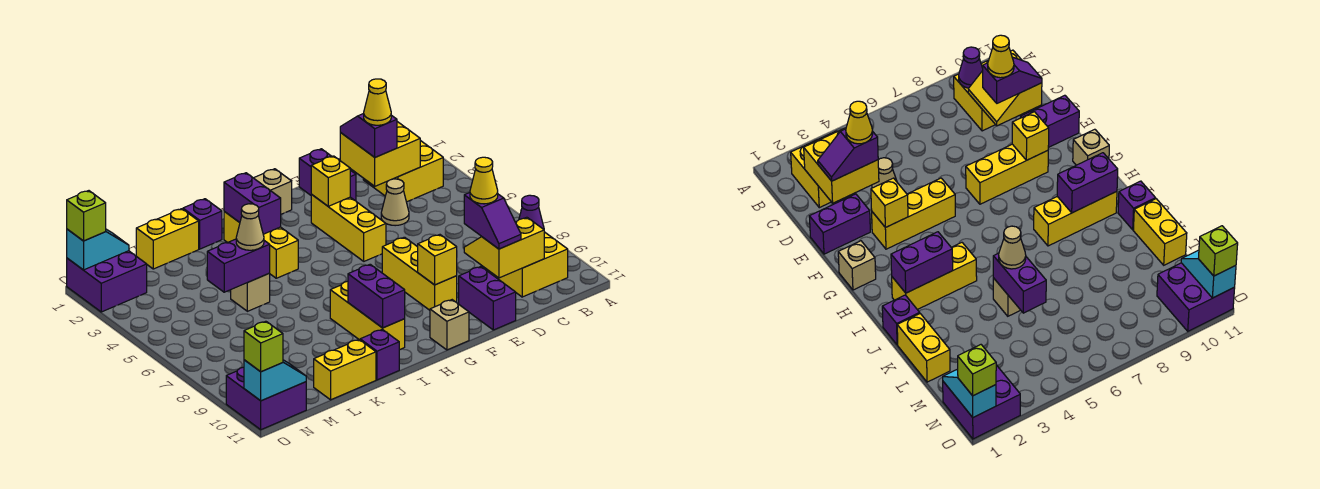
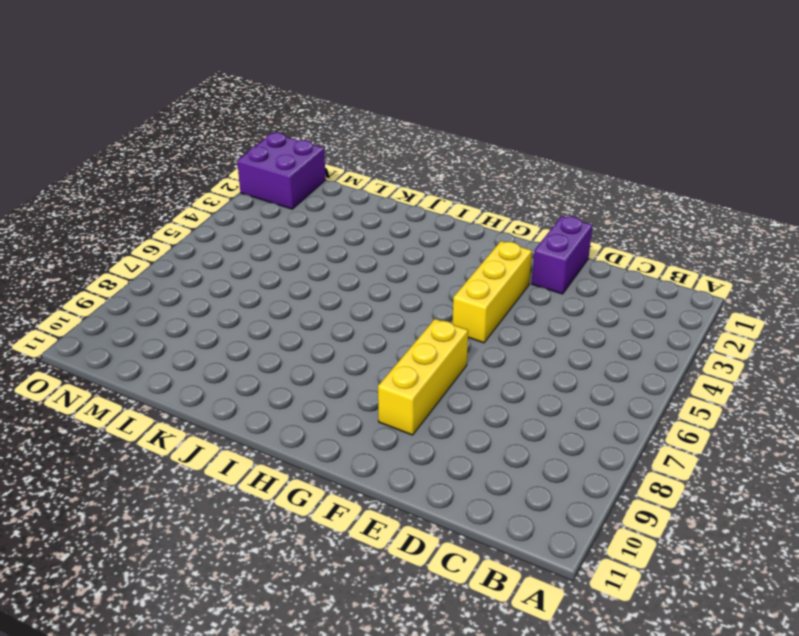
none -> yellow brick B2:C3 level 1
none -> yellow brick B9:C10 level 1
none -> tan cone D4 level 1
none -> purple brick E10:E11 level 1

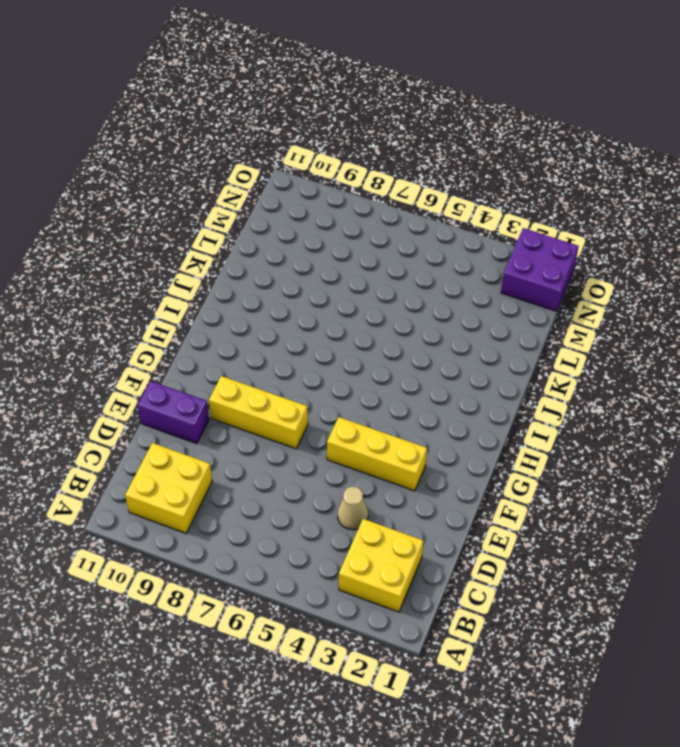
none -> purple brick E1:E2 level 1
none -> tan brick G1 level 1
none -> tan brick G11 level 1
none -> yellow brick I2:I4 level 1

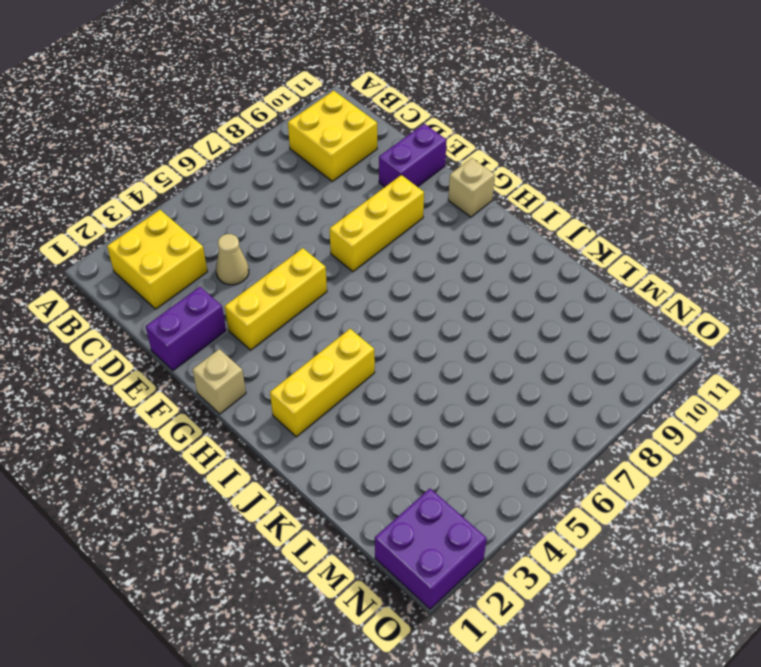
none -> yellow brick I8:I10 level 1
none -> purple brick J1 level 1
none -> purple brick J11 level 1
none -> yellow brick K1:L1 level 1

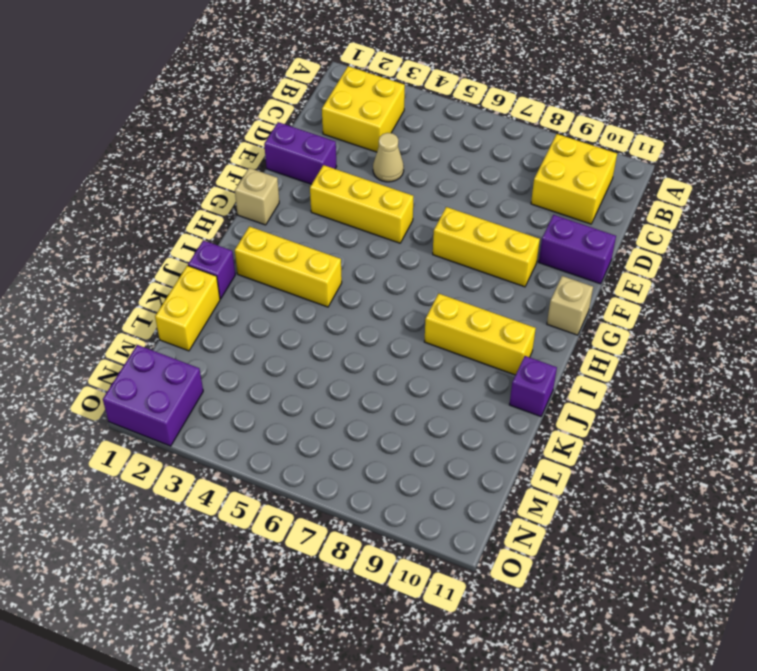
none -> tan brick K5 level 1
none -> yellow brick K11:L11 level 1
none -> purple brick N10:O11 level 1
none -> purple cone B9 level 2

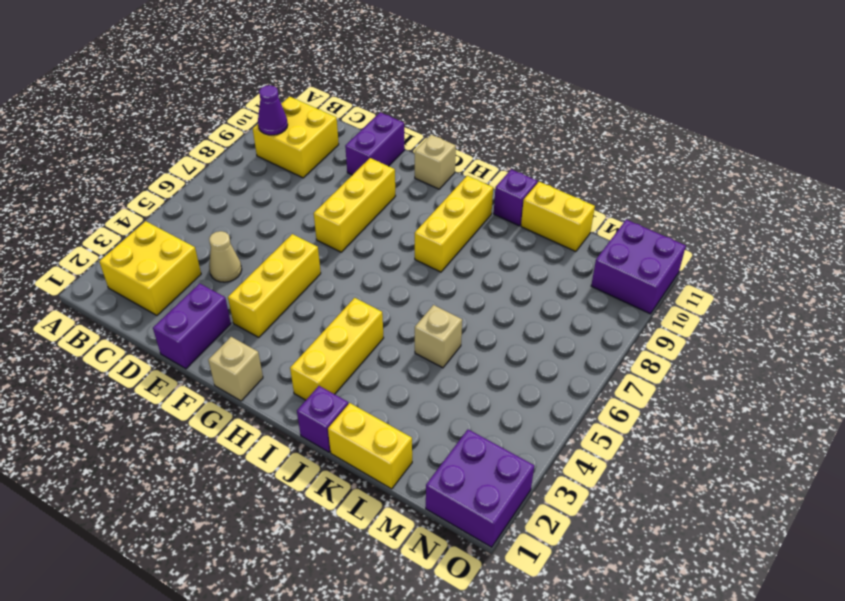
none -> yellow brick C2:D3 level 2
none -> yellow slope C9:D10 level 2 top 10
none -> yellow brick F3 level 2
none -> yellow brick F9 level 2

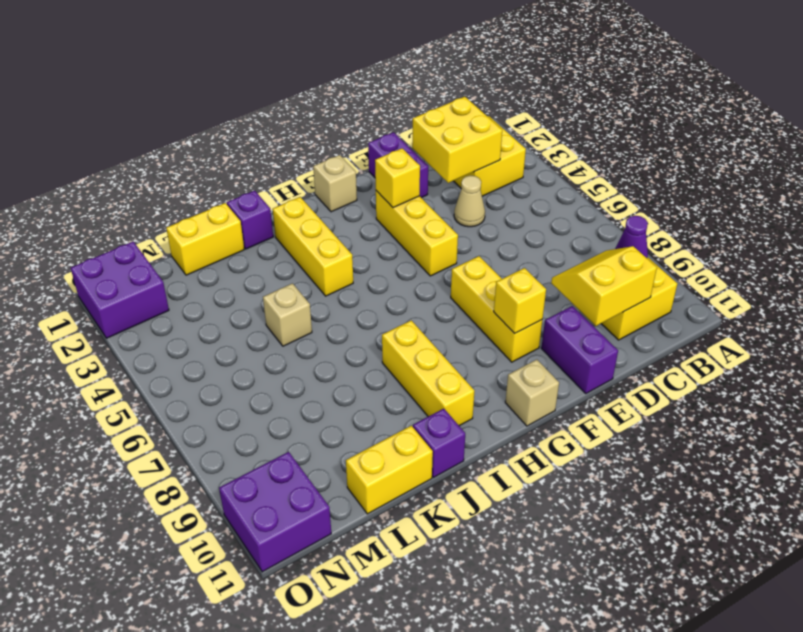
none -> purple brick I2:I3 level 2
none -> purple brick I9:I10 level 2
none -> purple brick K5:L5 level 2
none -> cyan slope N1:O1 level 2 top O

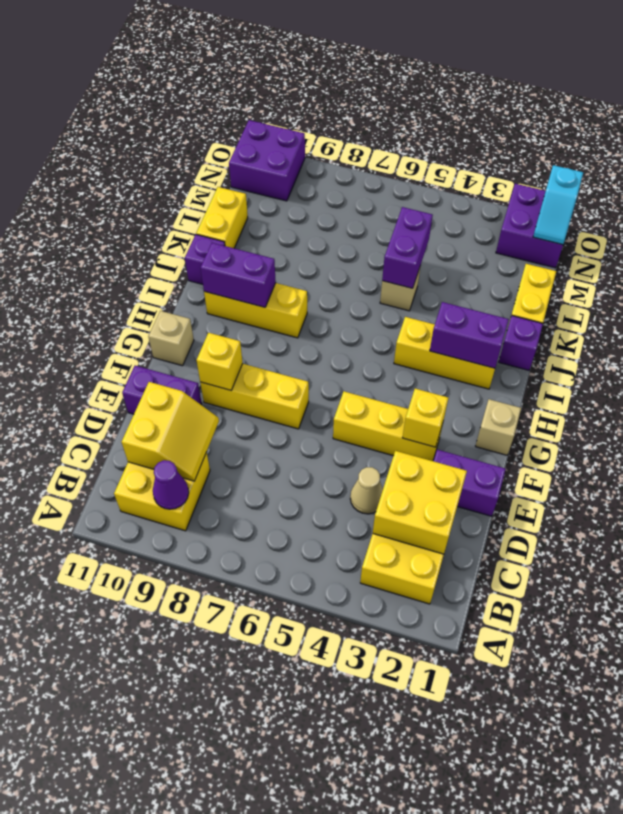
none -> cyan slope N11:O11 level 2 top O
none -> purple slope D2:D3 level 3 top 3
none -> purple slope D9:D10 level 3 top 9
none -> tan cone K5 level 3

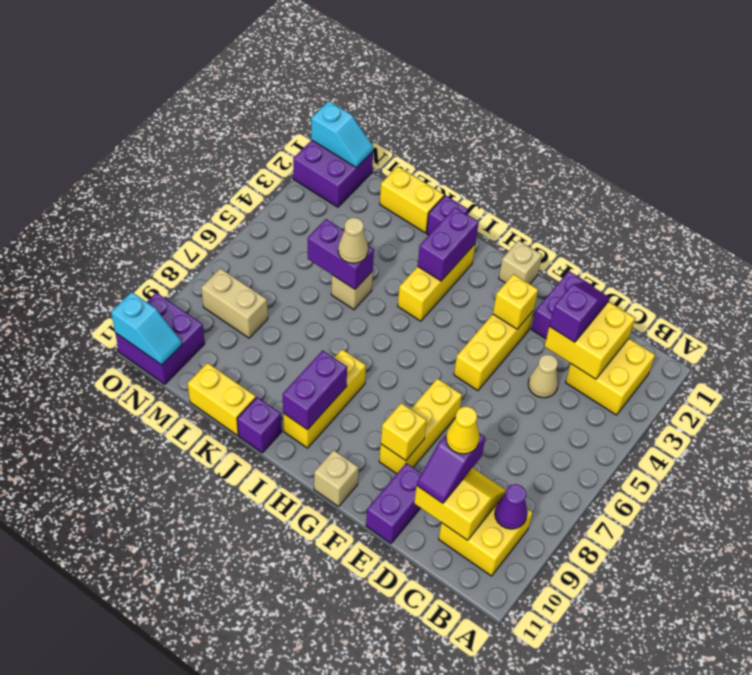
tan brick M8:N8 level 1 -> none
none -> lime brick O1 level 3
none -> lime brick O11 level 3
none -> yellow cone D3 level 4

